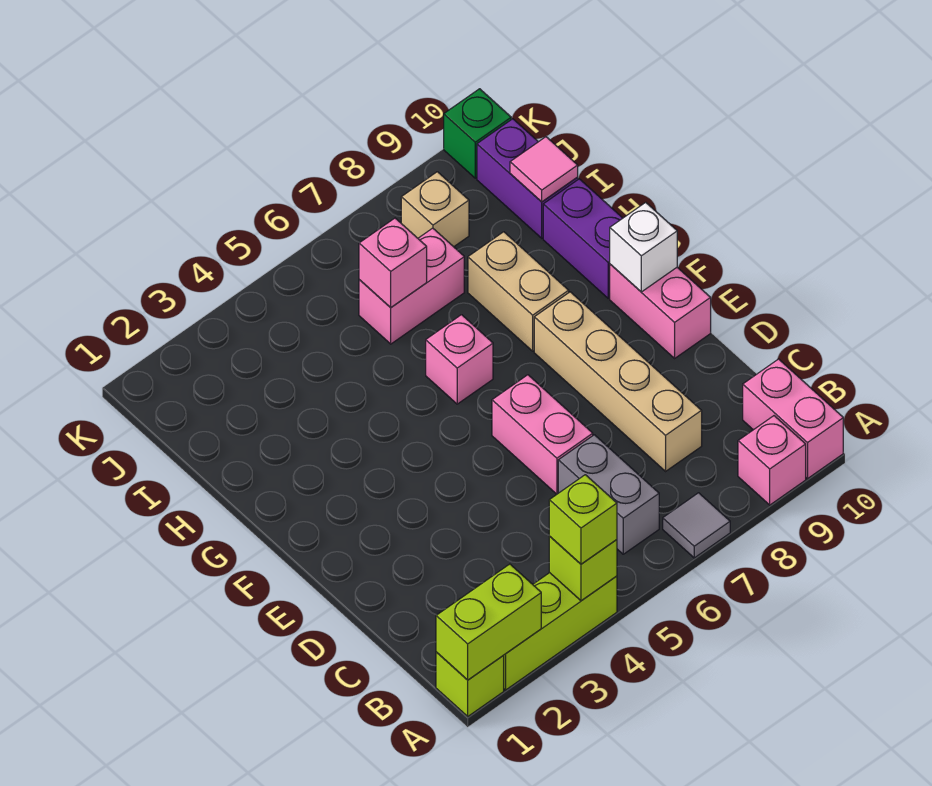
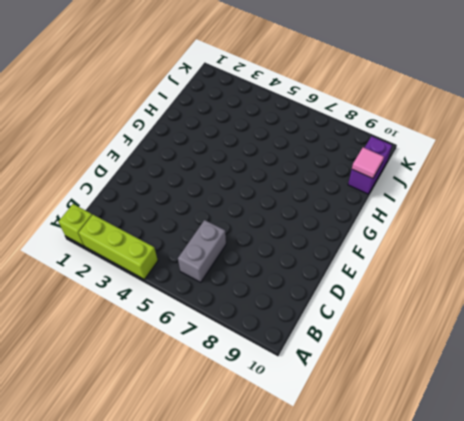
none -> grey tile A7 level 1
none -> pink brick A9 level 1
none -> pink brick A10:B10 level 1

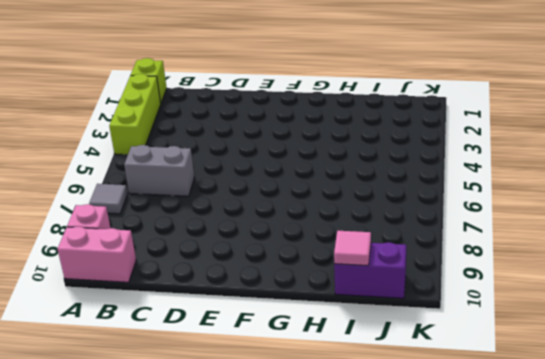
none -> tan brick C8:F8 level 1
none -> pink brick D6:E6 level 1
none -> pink brick E10:F10 level 1

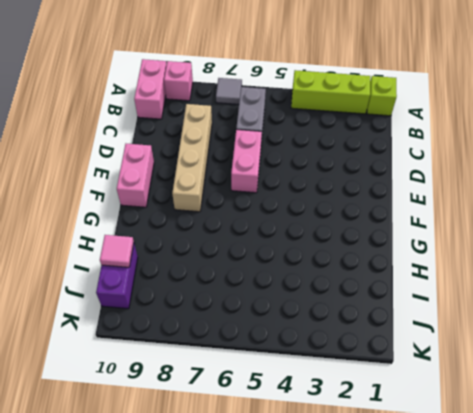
none -> pink brick G6 level 1
none -> tan brick G8:H8 level 1
none -> purple brick G10:H10 level 1

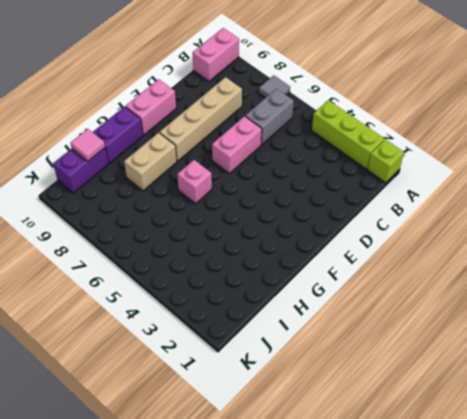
none -> pink brick A9 level 1
none -> pink brick I6:I7 level 1
none -> tan brick J8 level 1

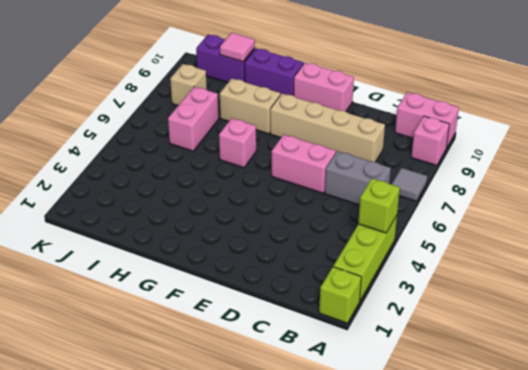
none -> green brick K10 level 1
none -> lime brick A1:A2 level 2
none -> white brick F10 level 2

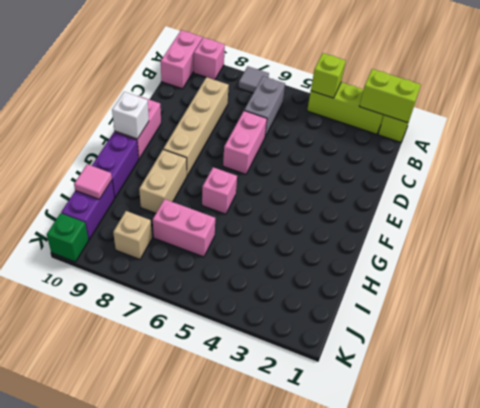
none -> pink brick I6 level 2
none -> lime brick A4 level 3

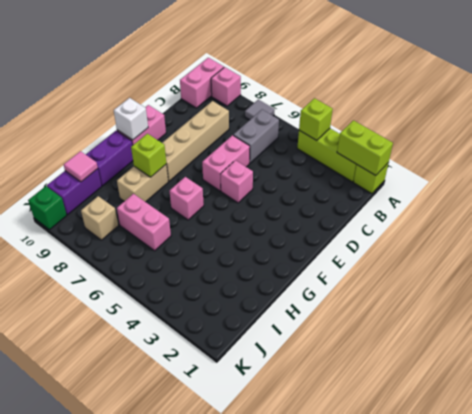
pink brick E5 level 1 -> pink brick I6 level 2
lime brick G8 level 2 -> lime brick A4 level 3

